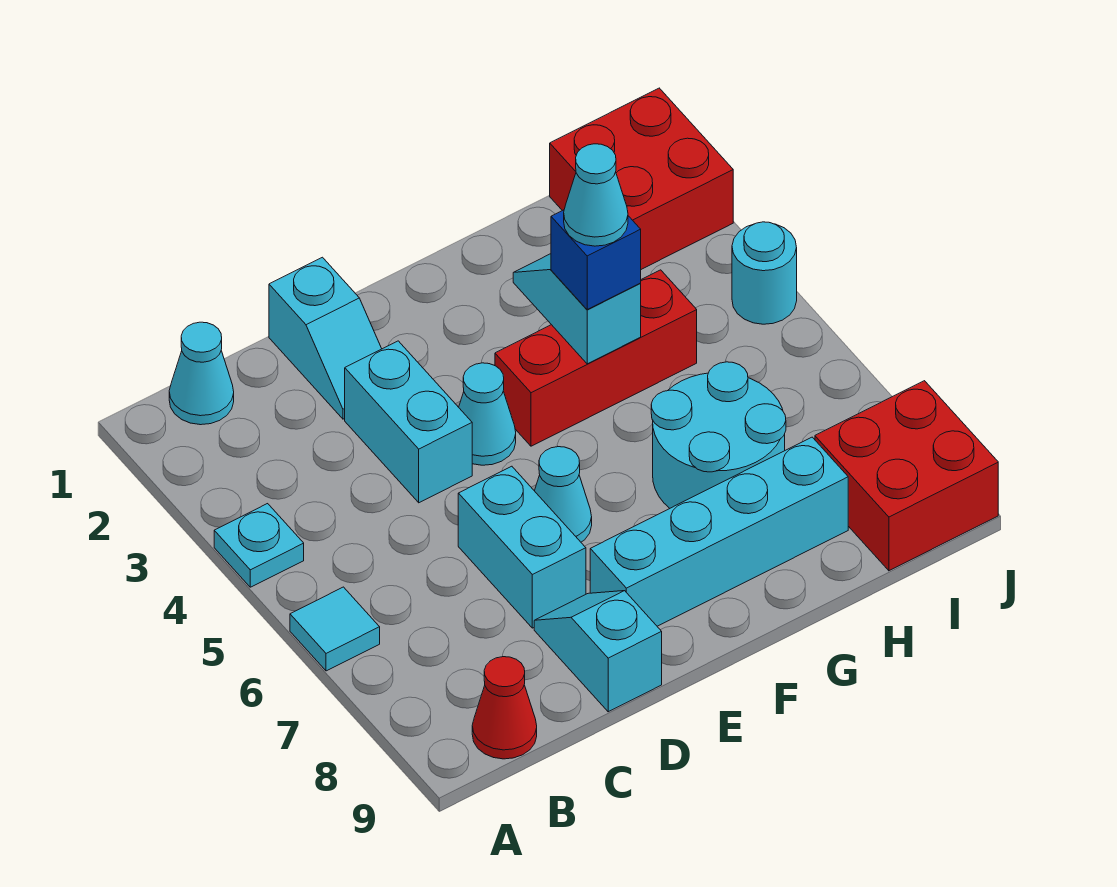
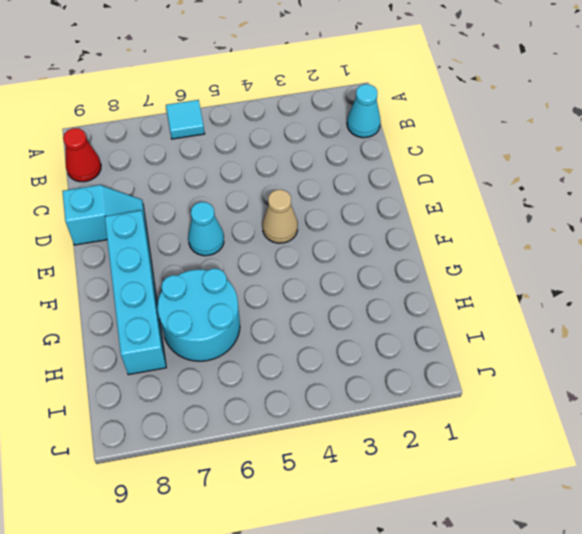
tan cone E4 level 1 -> cyan cone E4 level 1
none -> cyan plate A4 level 1
none -> cyan slope D1:D2 level 1 top 1
none -> cyan brick D3:D4 level 1

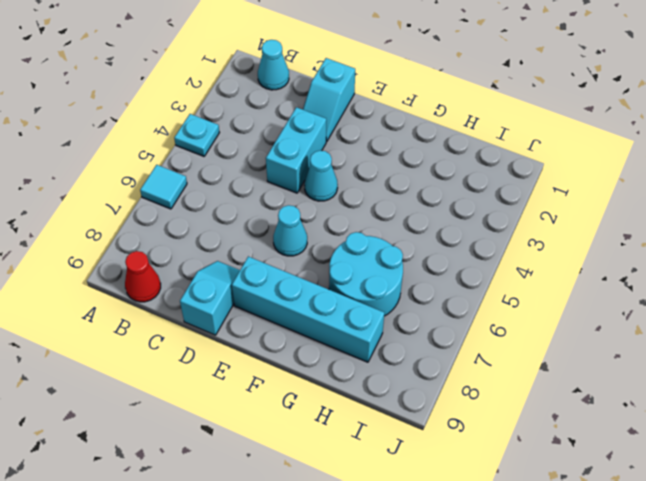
none -> cyan brick D6:D7 level 1
none -> red brick F4:H4 level 1
none -> red brick I1:J2 level 1

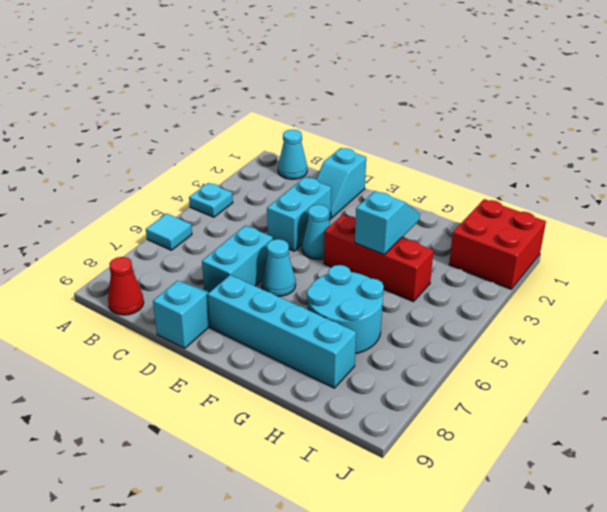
none -> red brick I8:J9 level 1
none -> cyan round brick J4 level 1
none -> blue brick G4 level 3

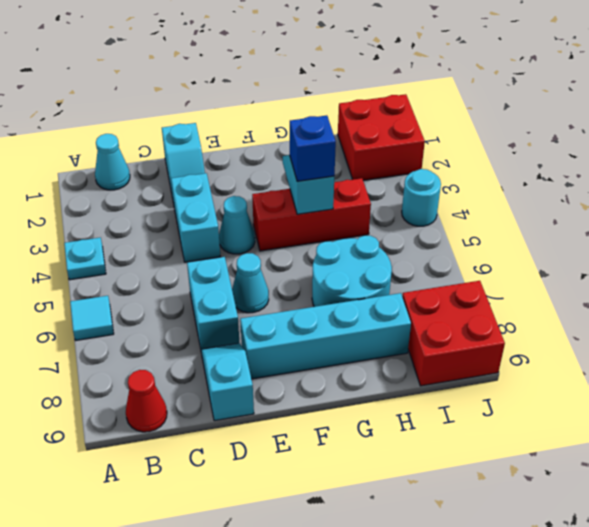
none -> cyan cone G4 level 4

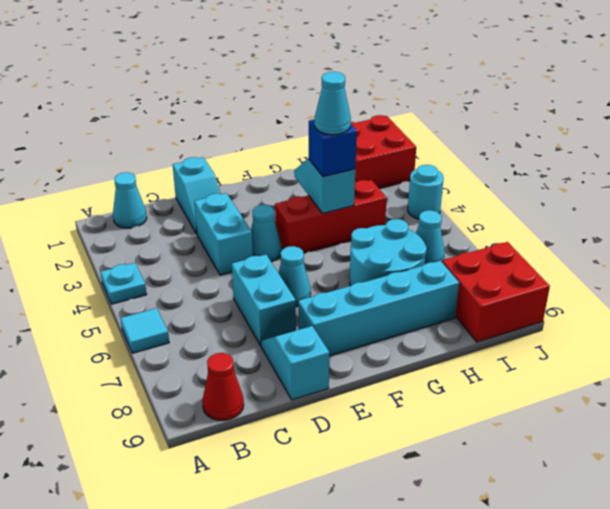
cyan cone I6 level 1 -> none

